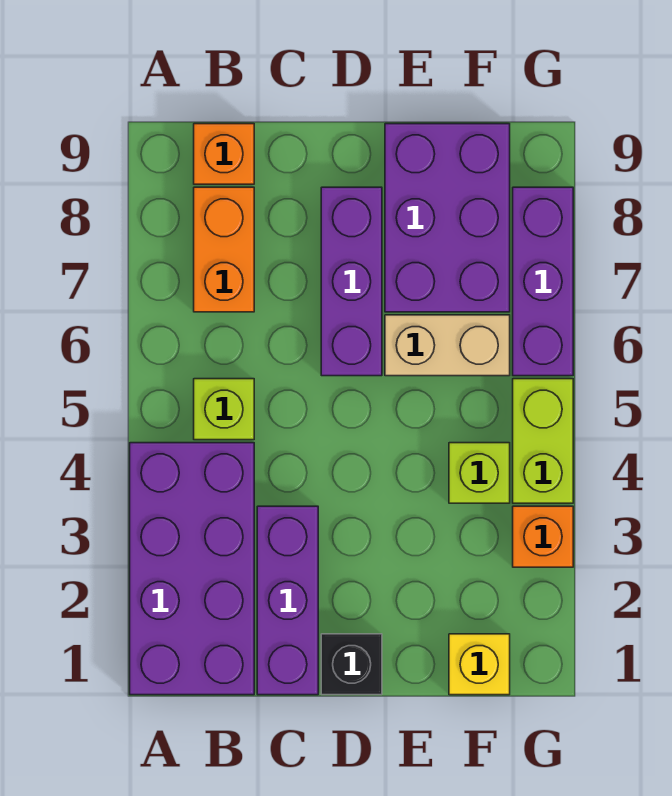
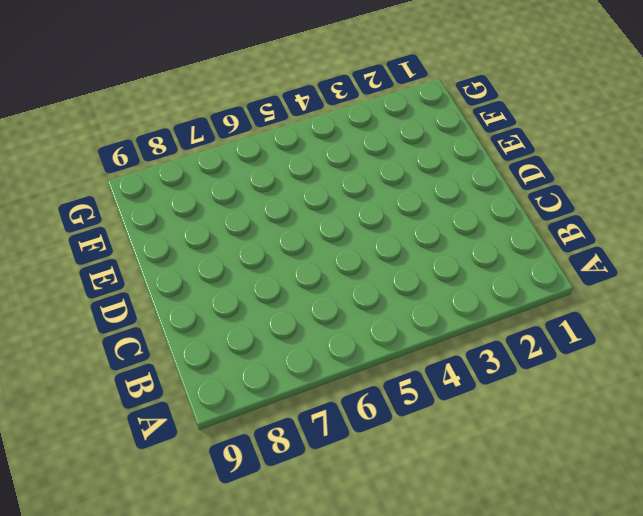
none -> purple brick A1:B4 level 1
none -> lime brick B5 level 1
none -> orange brick B7:B8 level 1

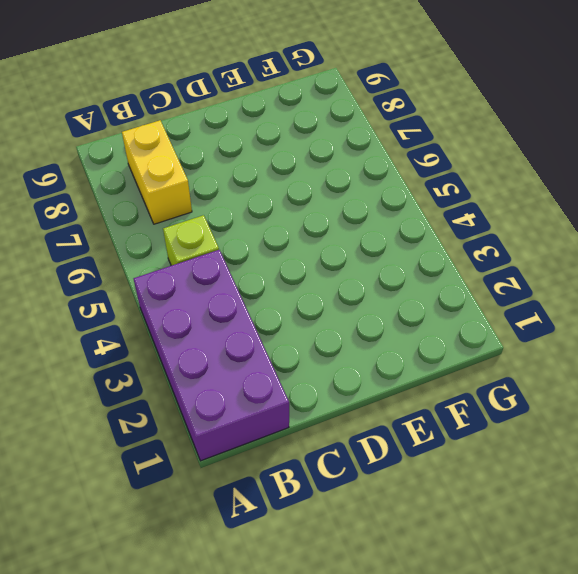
yellow brick B7:B8 level 1 -> orange brick B7:B8 level 1
none -> orange brick B9 level 1
none -> purple brick C1:C3 level 1
none -> black brick D1 level 1

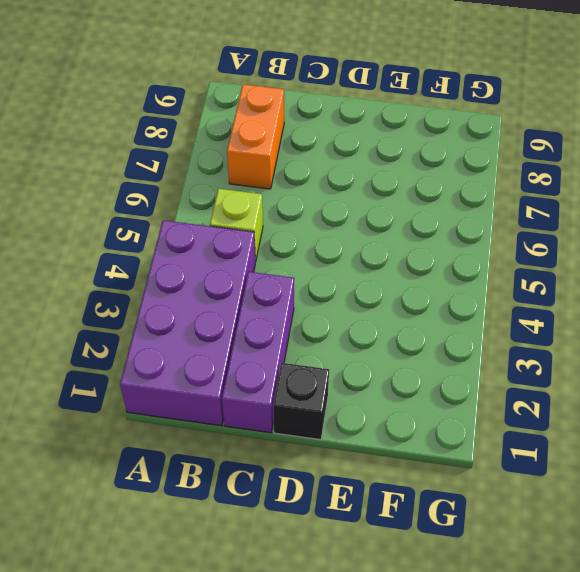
none -> orange brick B9 level 1
none -> purple brick D6:D8 level 1
none -> tan brick E6:F6 level 1

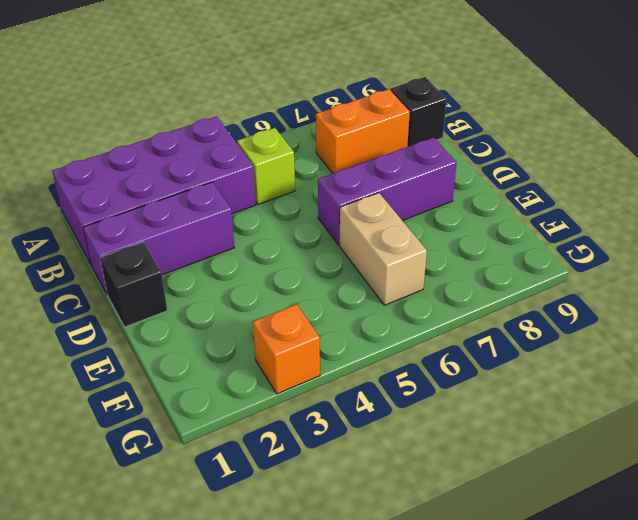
black brick B9 level 1 -> orange brick B9 level 1
none -> purple brick E7:F9 level 1
none -> yellow brick F1 level 1
none -> lime brick F4 level 1

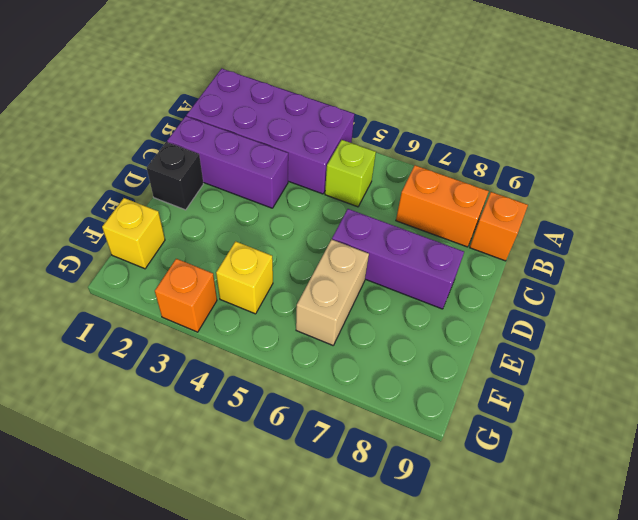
yellow brick F4 level 1 -> lime brick F4 level 1
none -> purple brick E7:F9 level 1
none -> lime brick G4:G5 level 1
none -> purple brick G6:G8 level 1

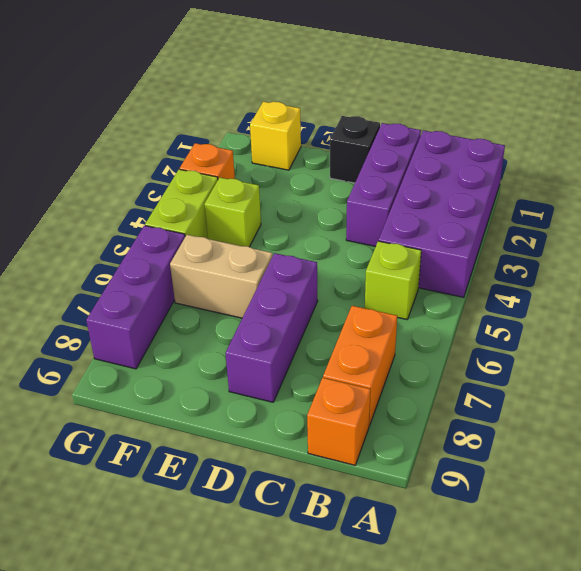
none -> purple brick E7:F9 level 1

